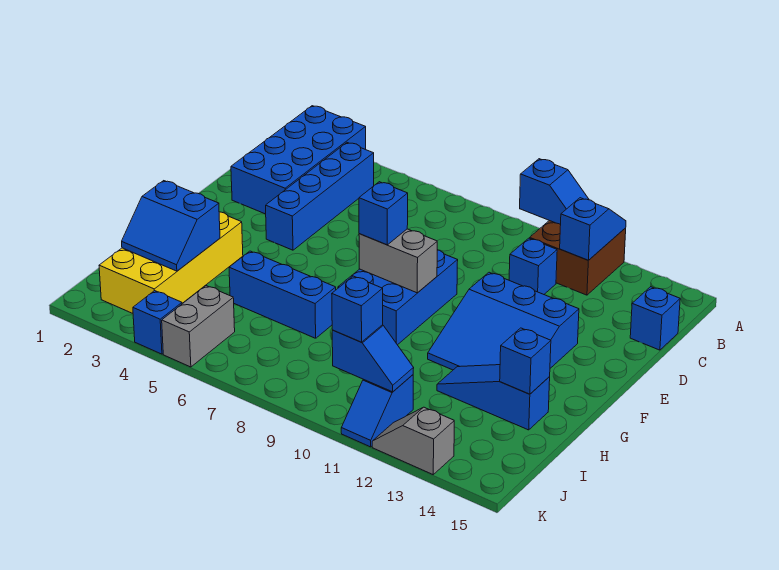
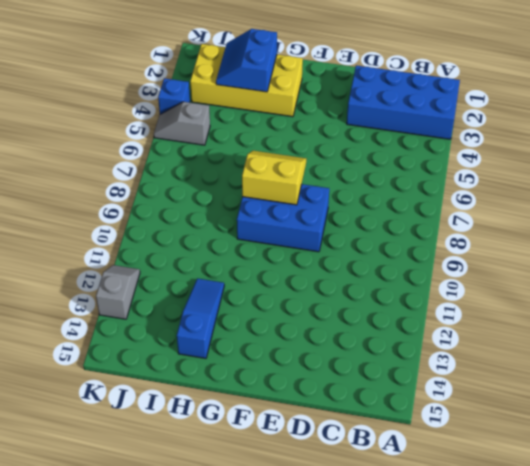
yellow slope F7:G8 level 2 top 8 -> grey brick F8:F9 level 2
grey slope J5:K5 level 1 top J -> grey brick J5:K5 level 1
none -> brown brick A11:B12 level 1
none -> blue brick B4:E4 level 1
none -> blue brick C11 level 1

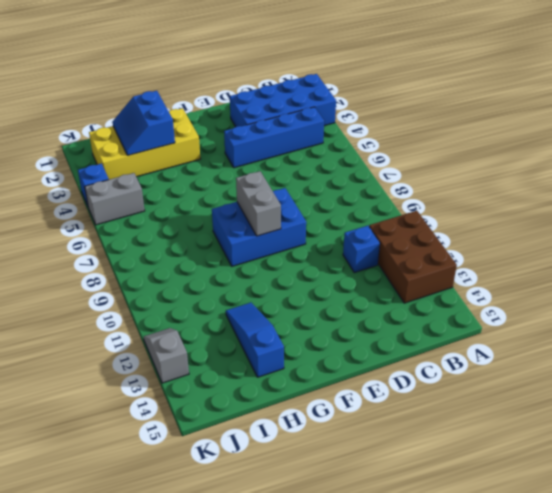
brown brick A11:B13 level 1 -> brown brick A11:B12 level 1
none -> blue brick C15 level 1
none -> blue slope E11:G13 level 1 top E
none -> blue brick H5:H7 level 1

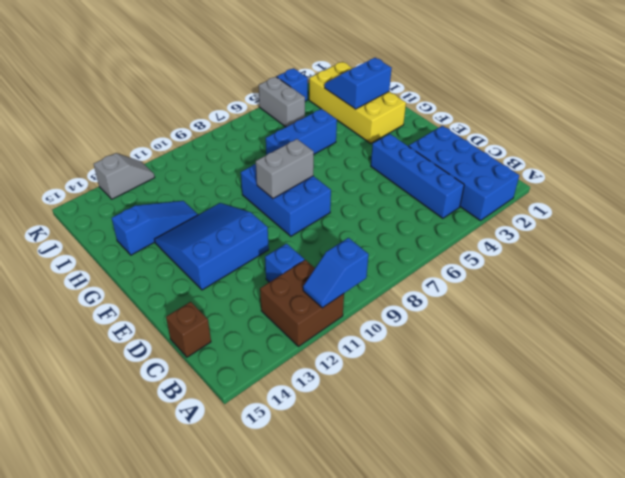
brown brick C15 level 1 -> blue brick C15 level 1
none -> blue slope J11:K11 level 1 top J
none -> blue slope A12:B12 level 2 top B
none -> blue brick H14 level 2

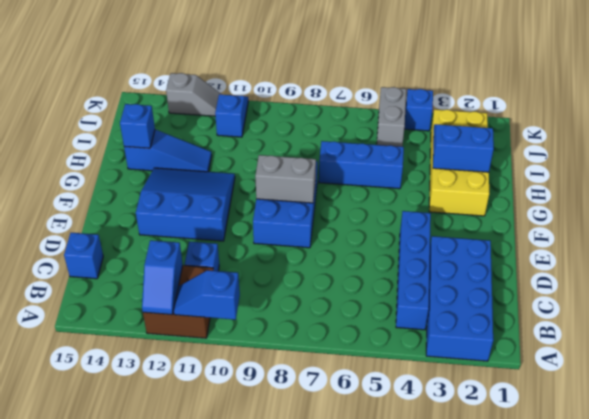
none -> blue slope J10:J11 level 2 top 10
none -> blue brick F8 level 3
none -> blue brick J10 level 3

